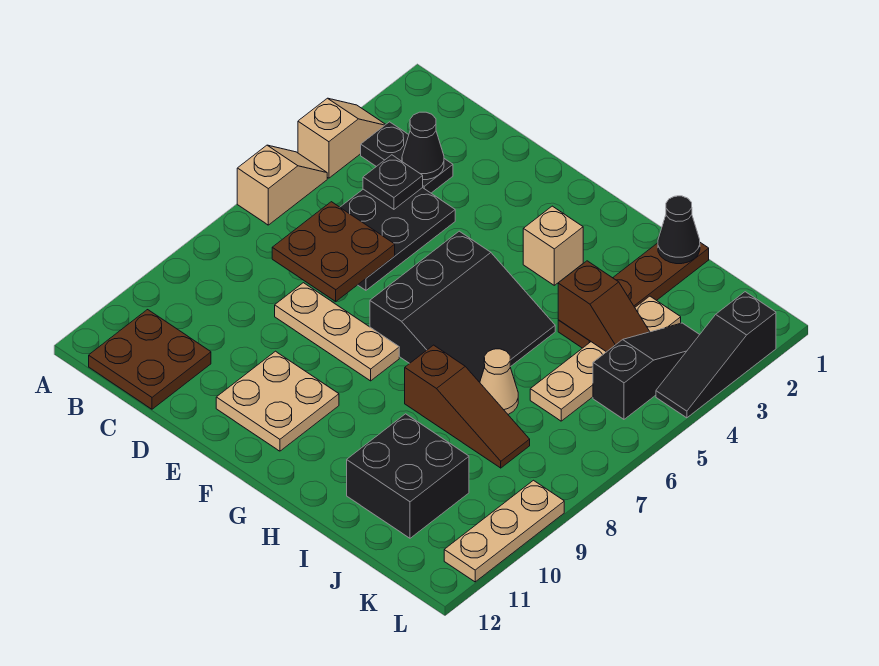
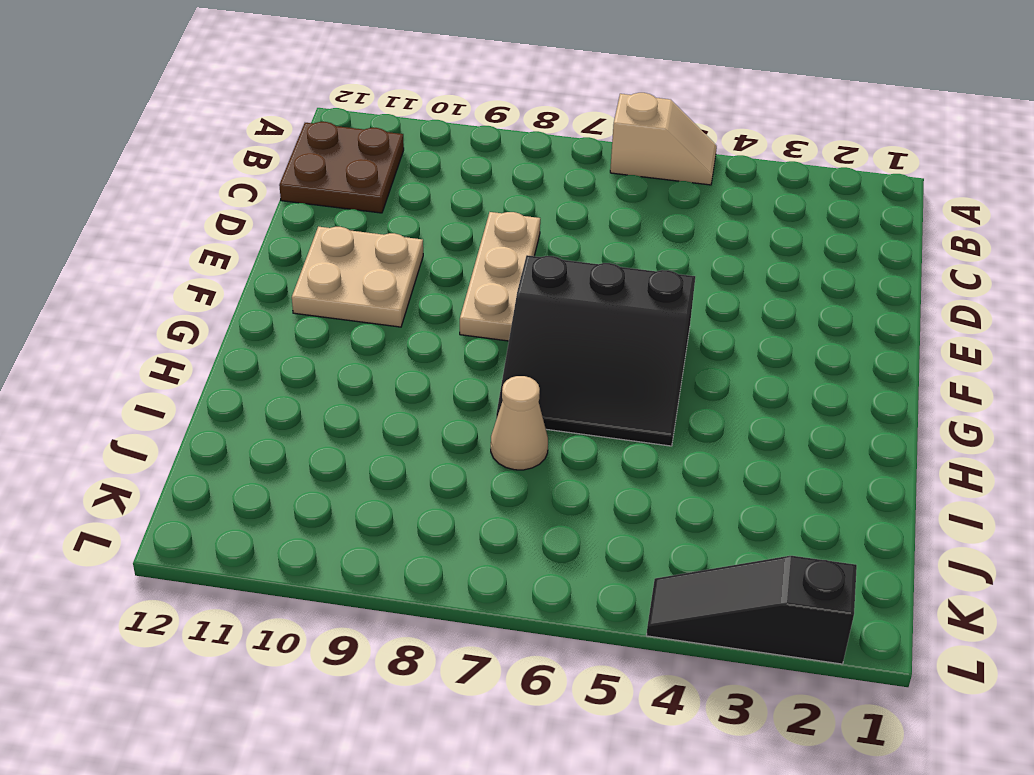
none -> tan slope A3:A4 level 1 top 4
none -> black plate B3:C3 level 1
none -> black plate C4:D6 level 1

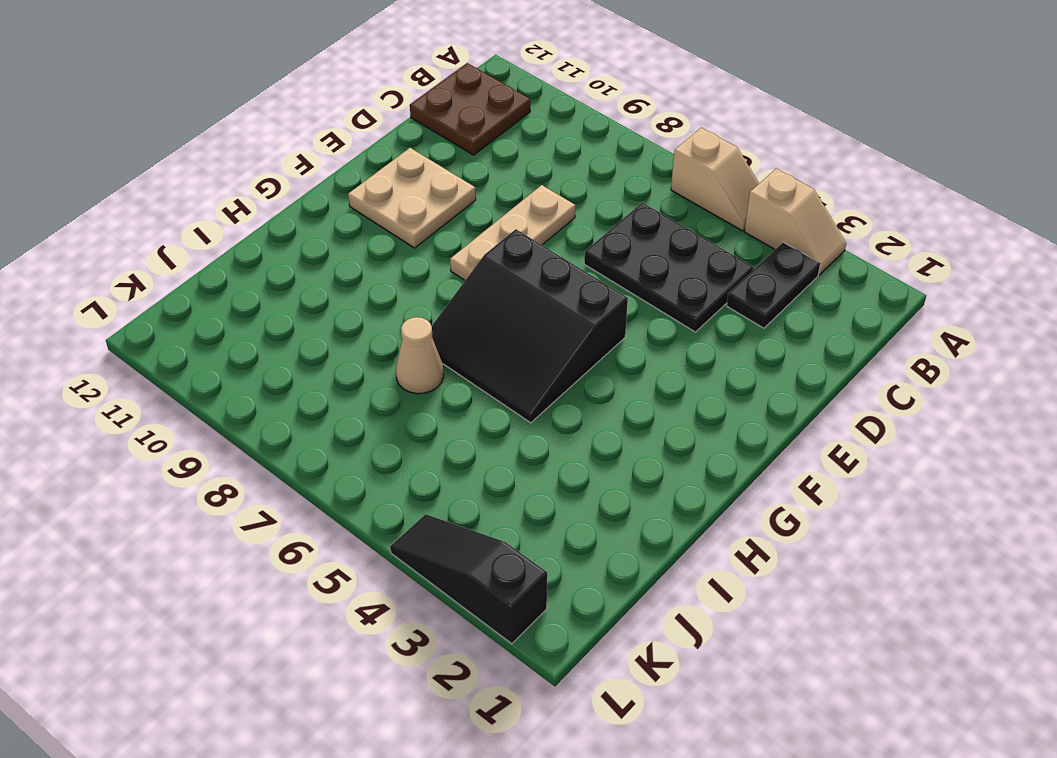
none -> tan brick G3 level 1
none -> brown slope H8:J8 level 1 top H
none -> brown plate I1:I4 level 1

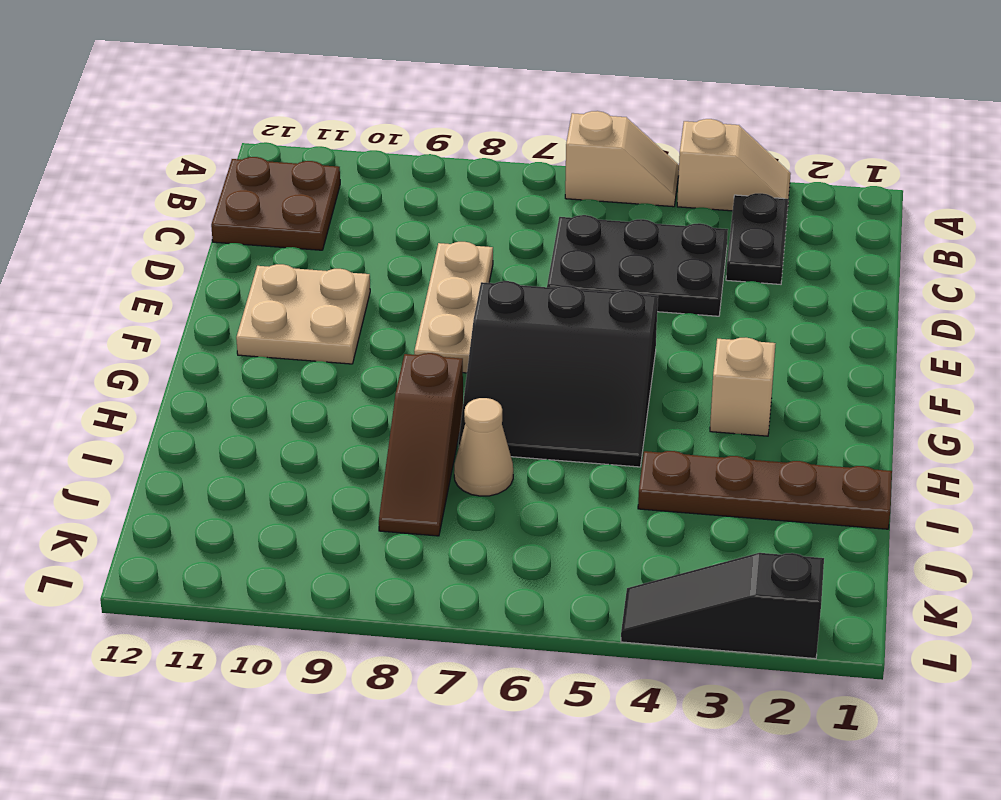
none -> black brick I10:J11 level 1
none -> tan plate J3:J6 level 1
none -> black slope K3:K5 level 1 top 5

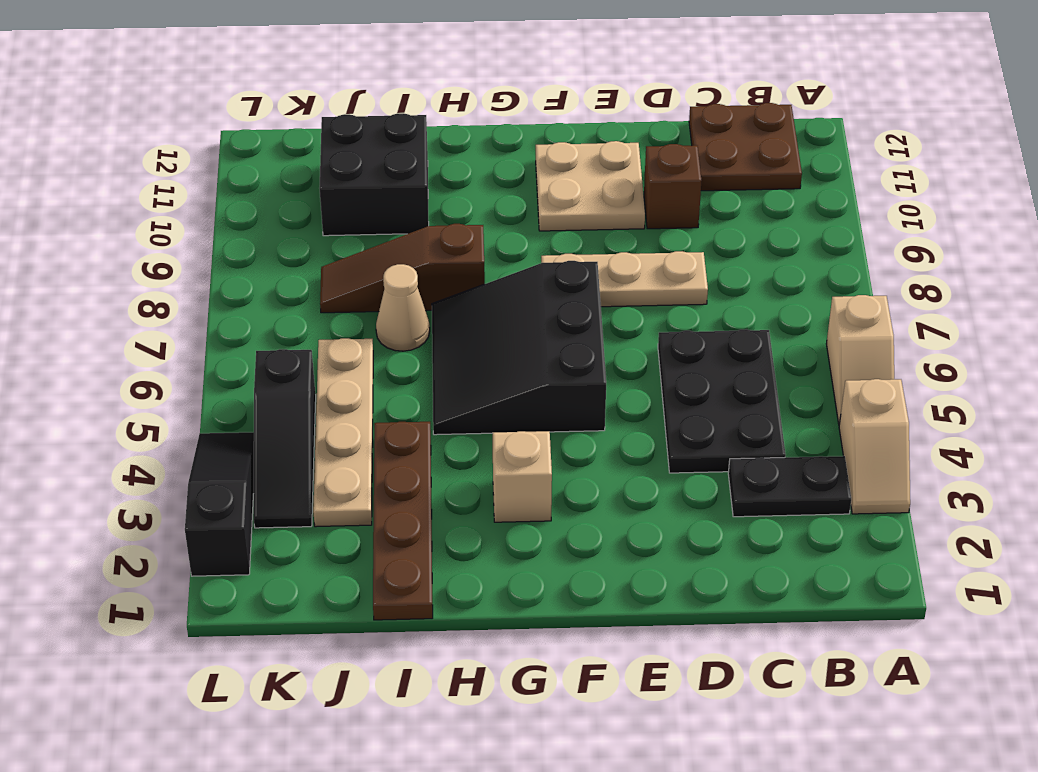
brown brick D10 level 1 -> none
none -> tan plate L9:L11 level 1
none -> black cone C3 level 2
none -> black plate C4 level 2

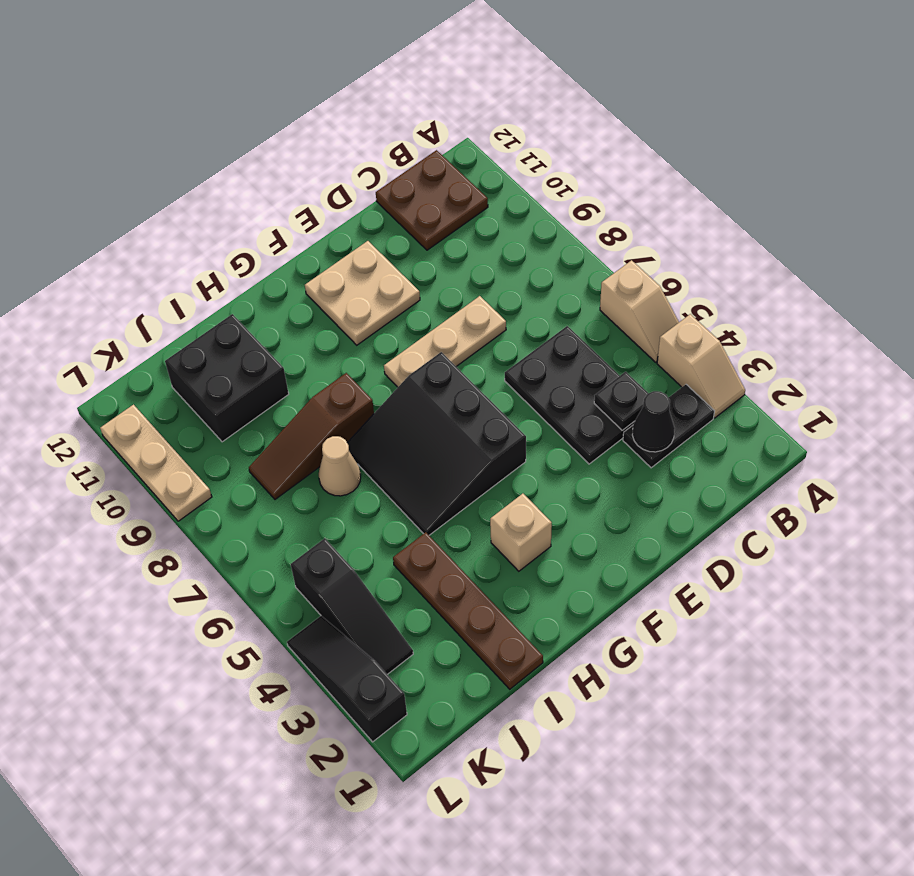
none -> tan plate J3:J6 level 1
none -> brown plate C6:D7 level 2
none -> black cone I1 level 2

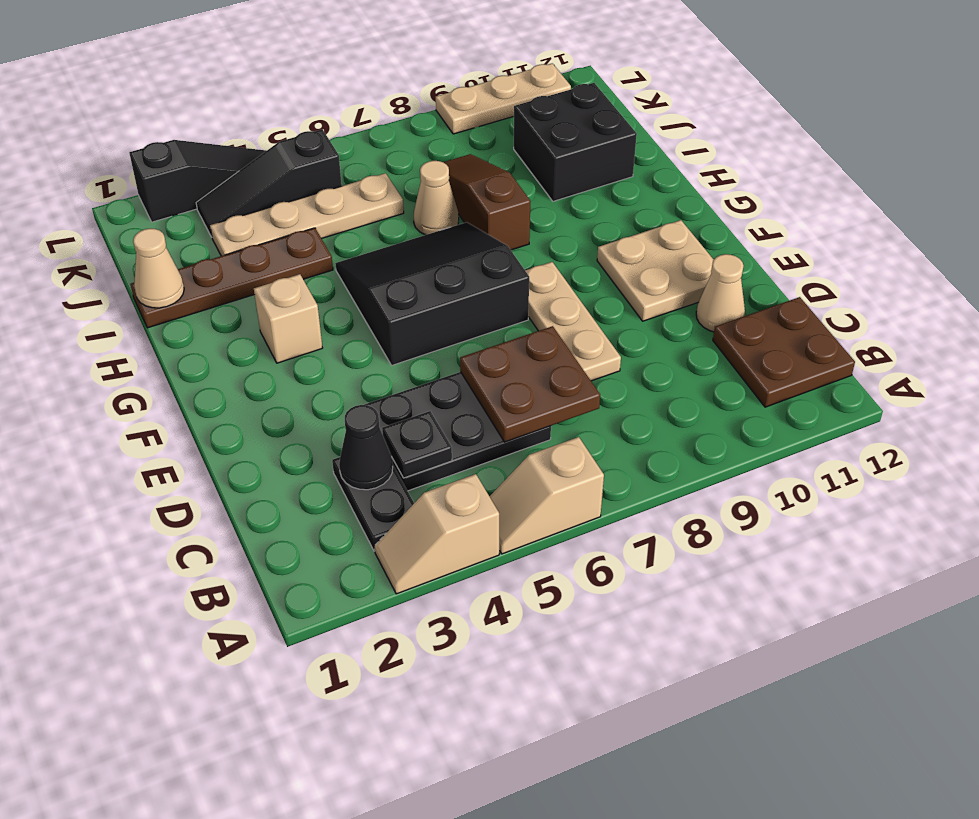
tan cone D11 level 1 -> none
tan cone I1 level 2 -> black cone I1 level 2
none -> brown slope I4:J4 level 2 top I

